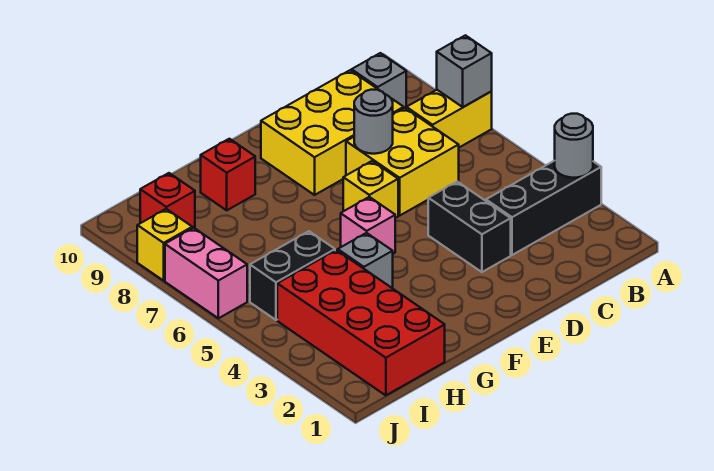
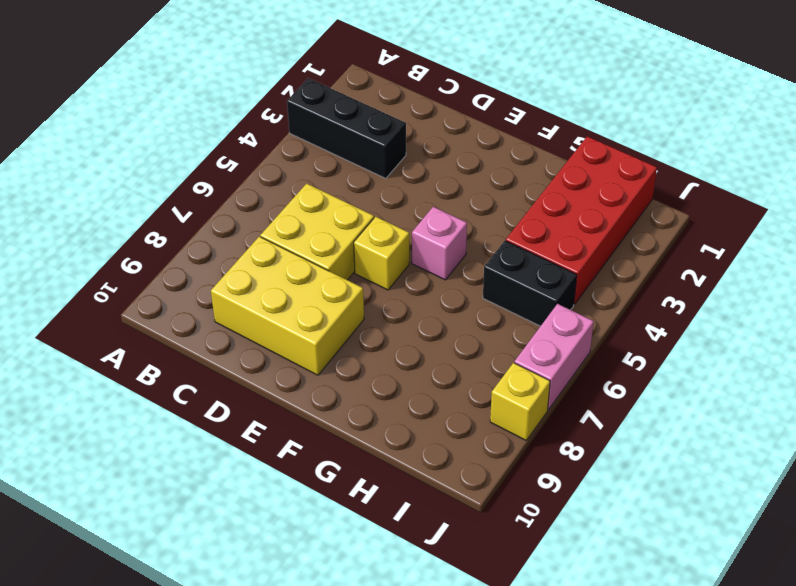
none -> yellow brick A7:B7 level 1
none -> grey brick B9 level 1
none -> black brick D3:D4 level 1

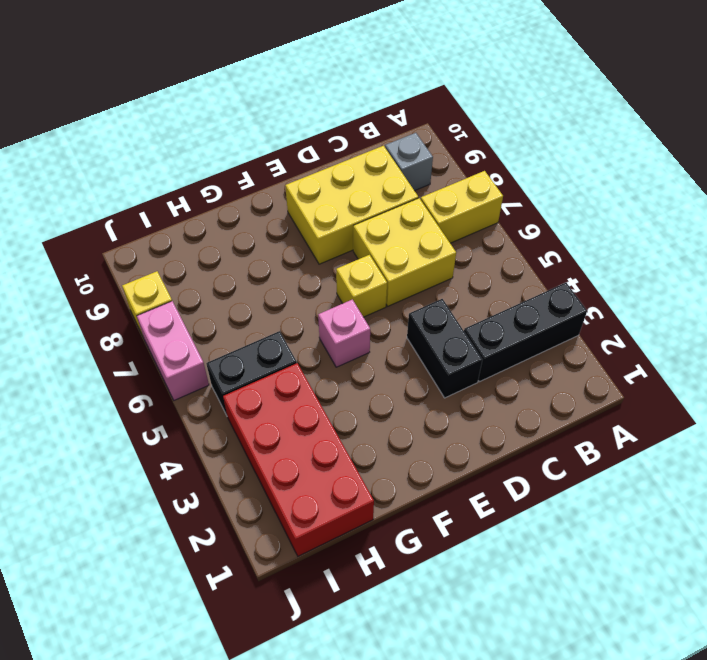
none -> grey brick G4 level 1
none -> red brick G9 level 1
none -> red brick I9 level 1

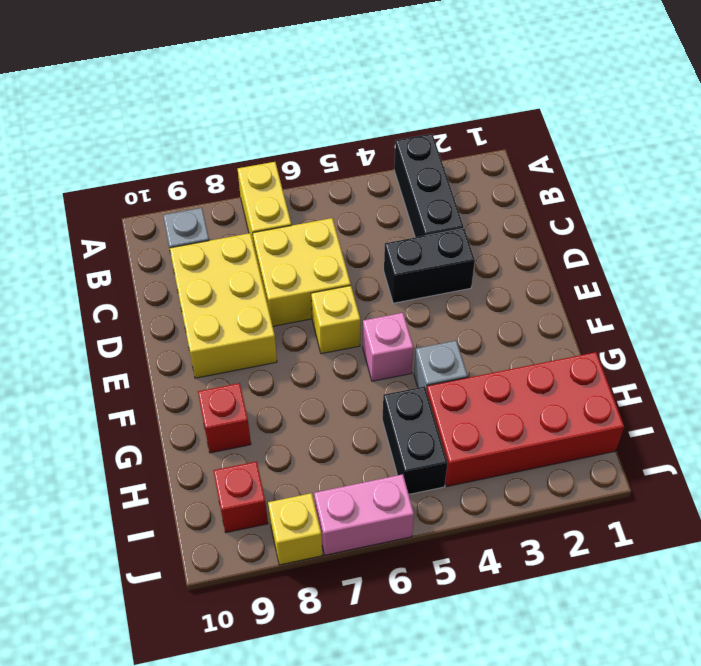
none -> grey round brick A3 level 2
none -> grey brick A7 level 2
none -> grey round brick D7 level 2

